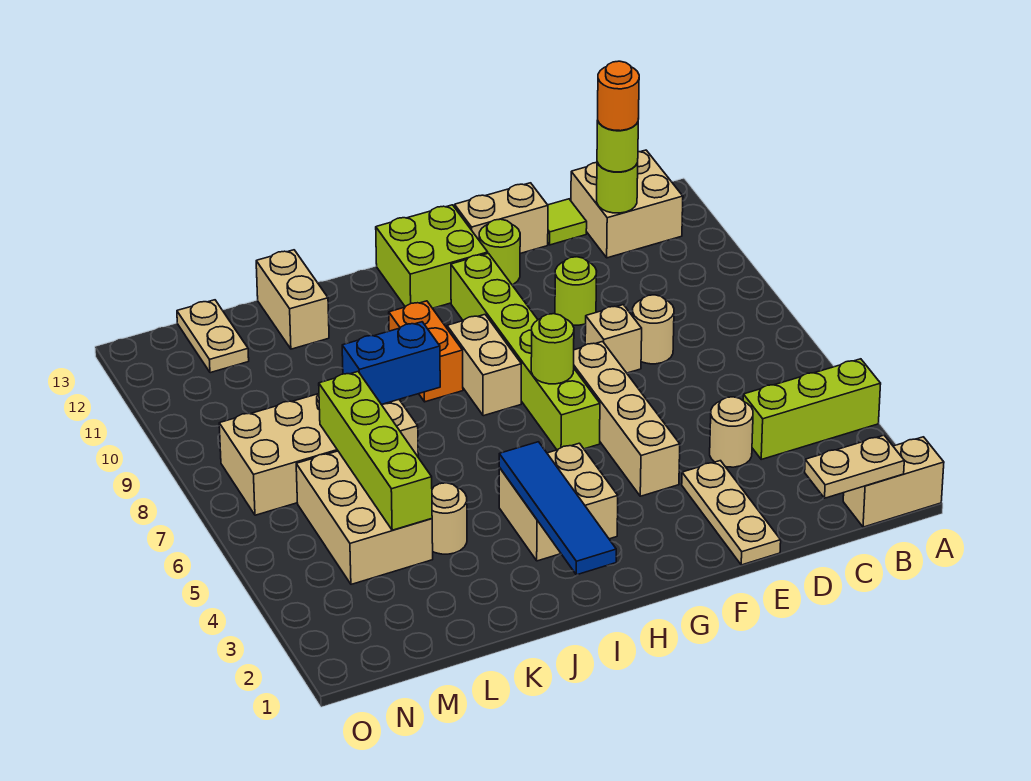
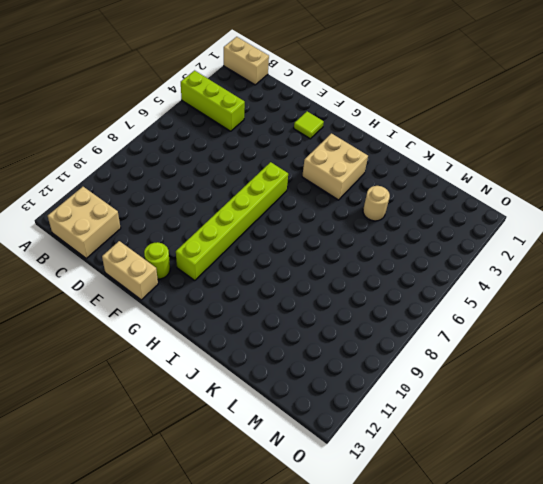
lime tile F2 level 1 -> lime tile D13 level 1
none -> tan round brick D4 level 1
none -> tan round brick D8 level 1
none -> tan plate E1:E3 level 1
none -> tan brick E8 level 1

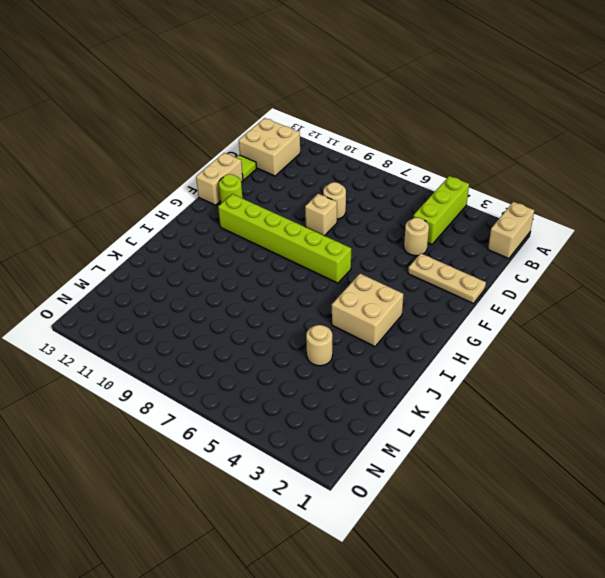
none -> lime round brick E10 level 1
none -> tan brick F4:F7 level 1
none -> lime brick G12:H13 level 1
none -> tan brick H8:H9 level 1

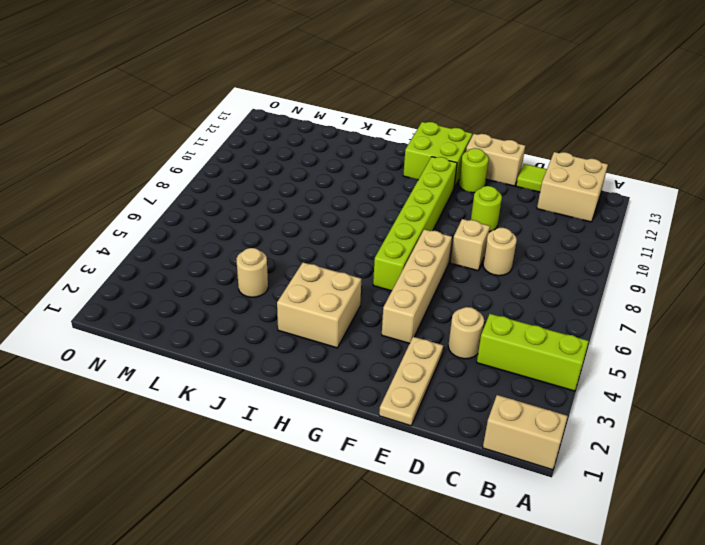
none -> tan brick H8:H9 level 1
none -> orange brick I9:I10 level 1
none -> tan brick K7:N8 level 1
none -> tan brick K12:K13 level 1

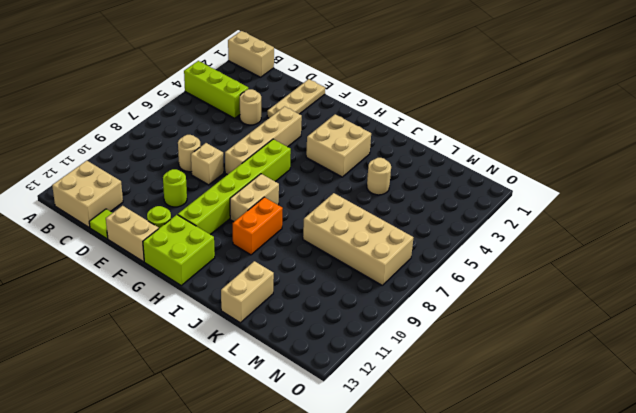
none -> tan brick L4:M6 level 1
none -> tan plate M12:M13 level 1
none -> tan plate B1:C1 level 2
none -> lime round brick C12 level 2

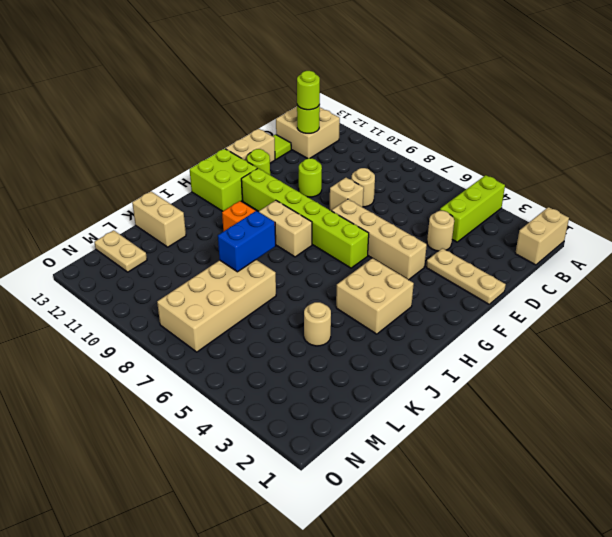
none -> tan brick L4:M6 level 1
none -> tan plate B1:C1 level 2
none -> lime round brick G7 level 2
none -> blue tile I1:I4 level 2

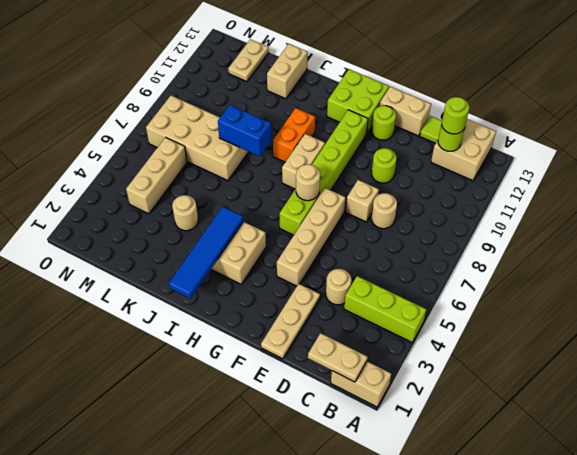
tan round brick G7 level 2 -> lime round brick G7 level 2
tan brick M4:M6 level 1 -> tan brick L4:M6 level 1
none -> lime brick L4:L7 level 2
none -> orange round brick C12 level 4

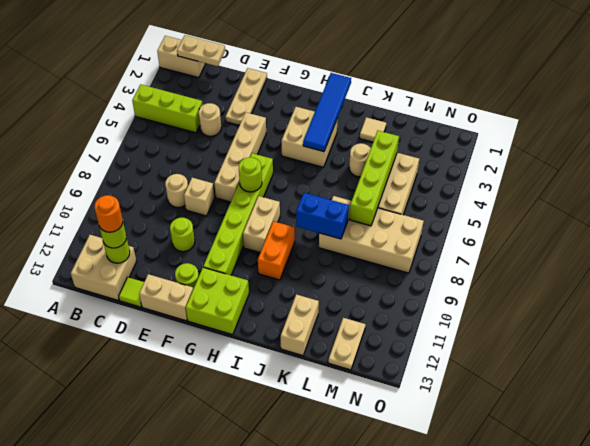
tan tile K2 level 1 -> none

